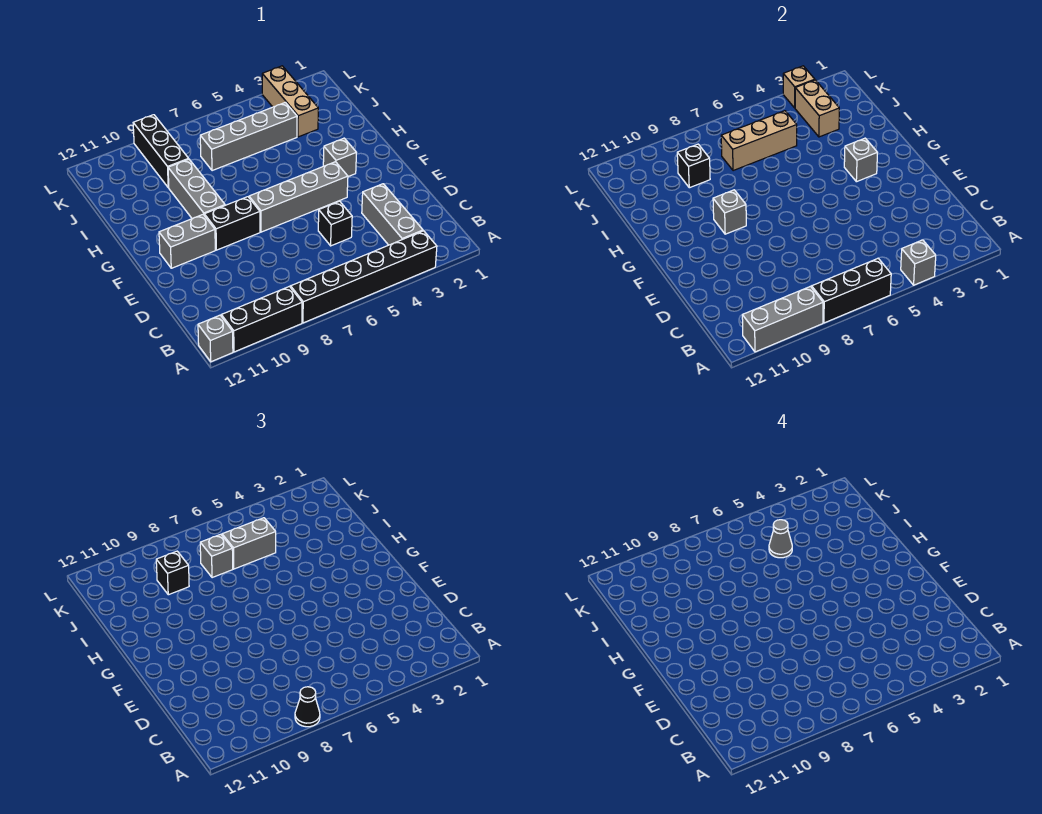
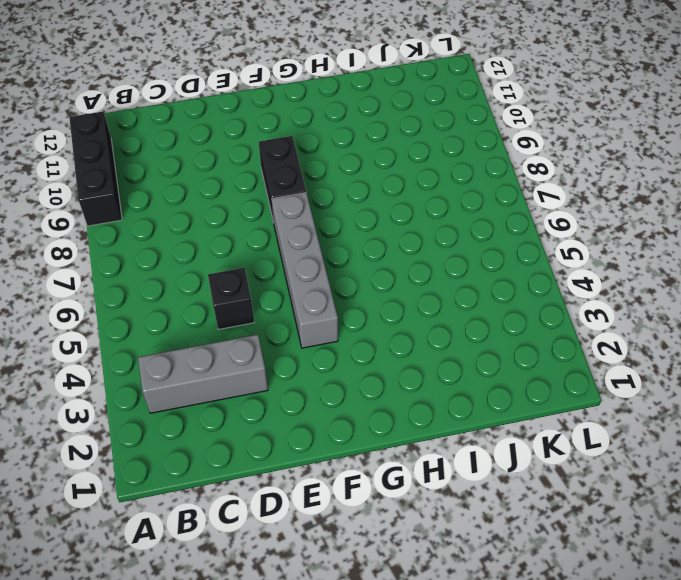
none -> black brick A3:A8 level 1
none -> grey brick A12 level 1
none -> grey brick F10:F11 level 1

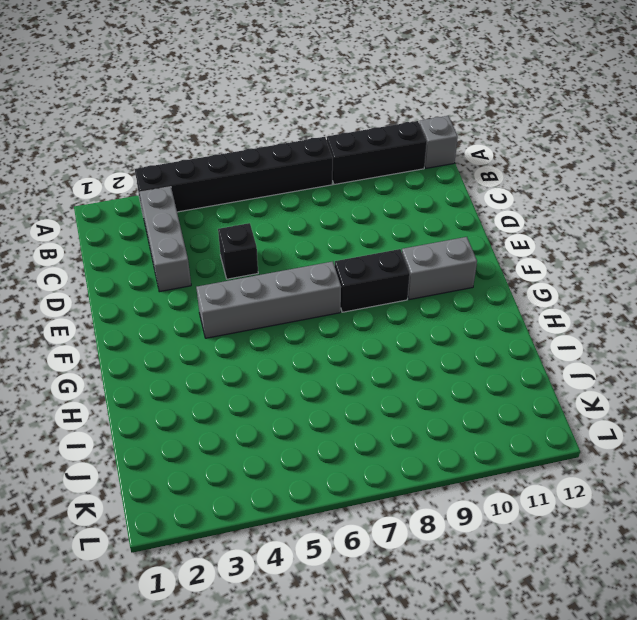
none -> grey brick G3 level 1
none -> grey brick G9:I9 level 1
none -> tan brick J3:L3 level 1

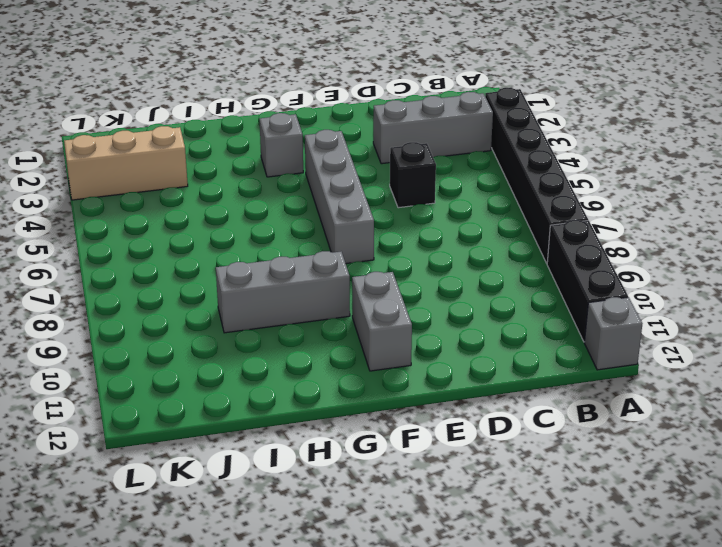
none -> black brick F8:F9 level 1
none -> grey brick J4:J7 level 1
none -> black brick J9:L9 level 1

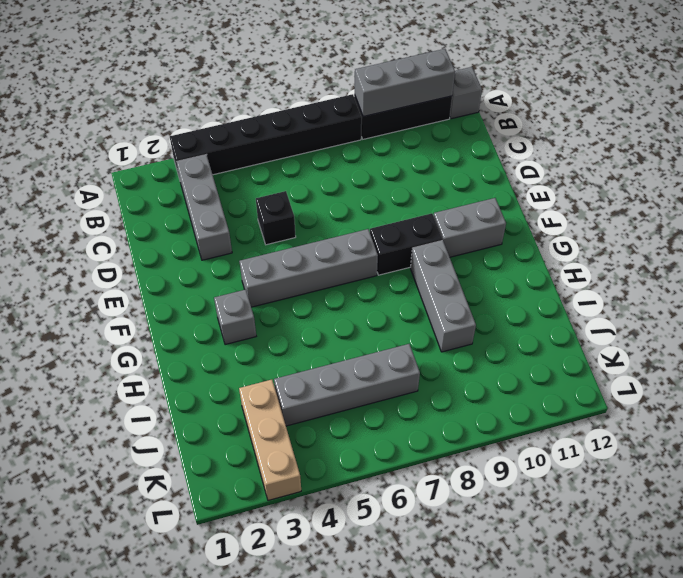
none -> black brick J9:L9 level 1
none -> grey brick A4 level 2
none -> black brick A6:A8 level 2

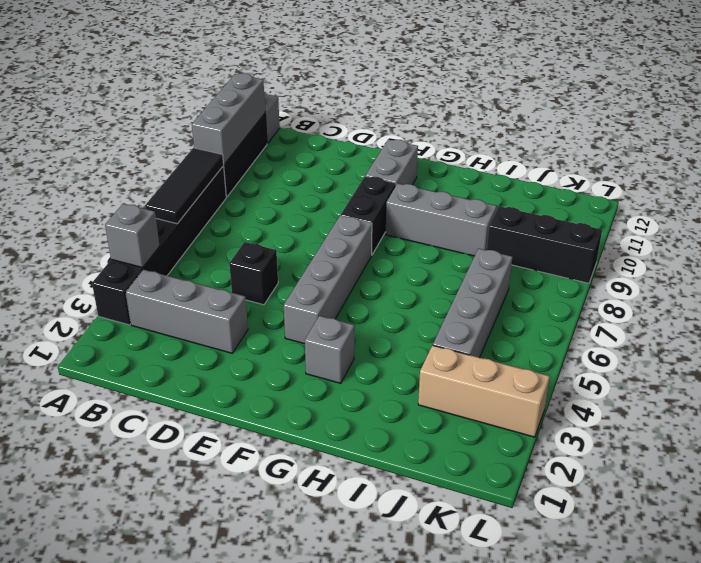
black tile A6:A8 level 2 -> black brick A6:A8 level 2
none -> grey brick G3 level 2
none -> grey brick G9 level 2
none -> tan brick J3:K3 level 2

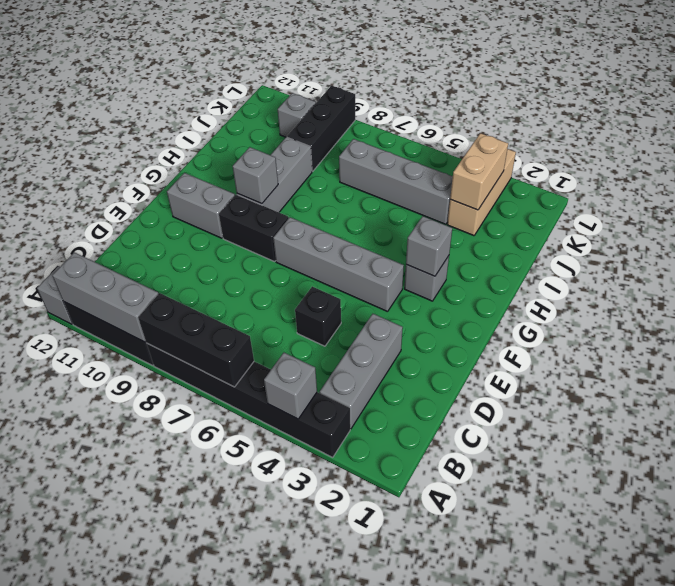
grey brick K10 level 1 -> grey brick J7 level 3
none -> tan brick J5:J7 level 2
none -> black brick J9 level 2
none -> tan brick L3 level 2

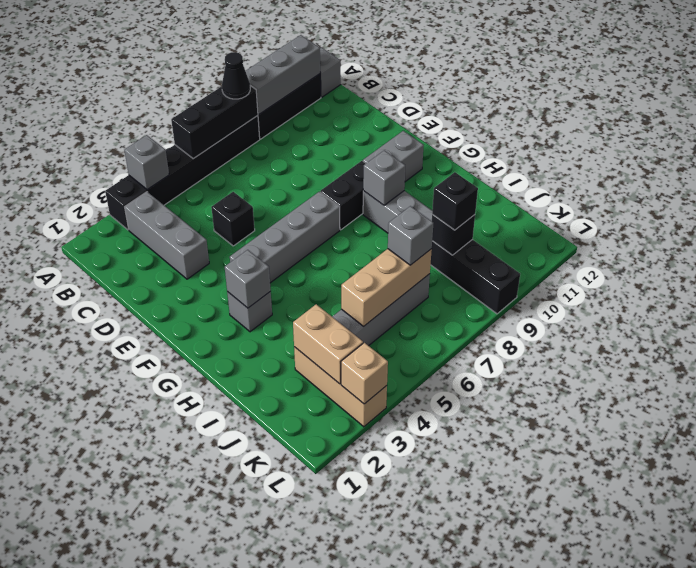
none -> grey brick J5:J6 level 3
none -> grey cone J5 level 4

